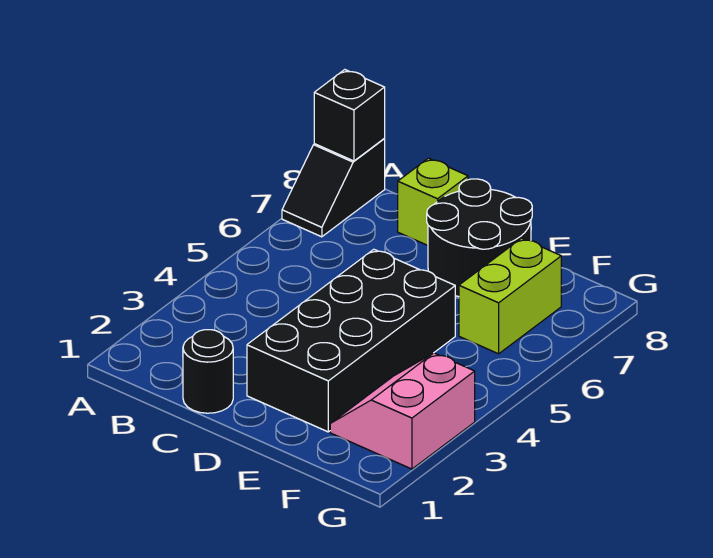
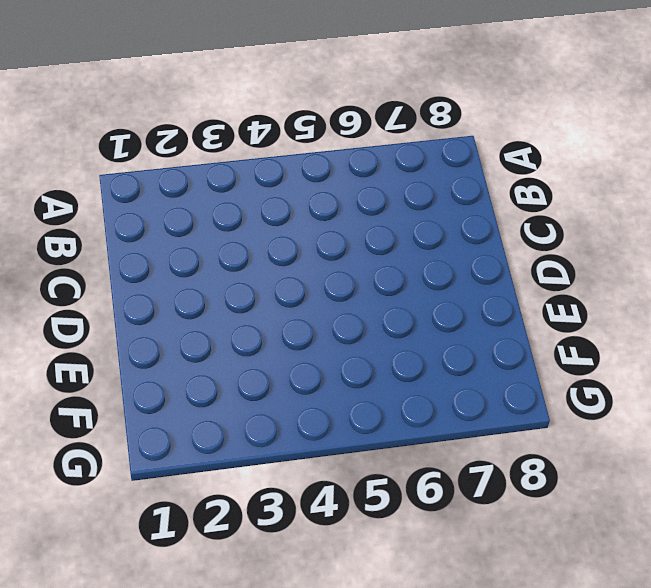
none -> black slope A7:A8 level 1 top 8
none -> black round brick C1 level 1

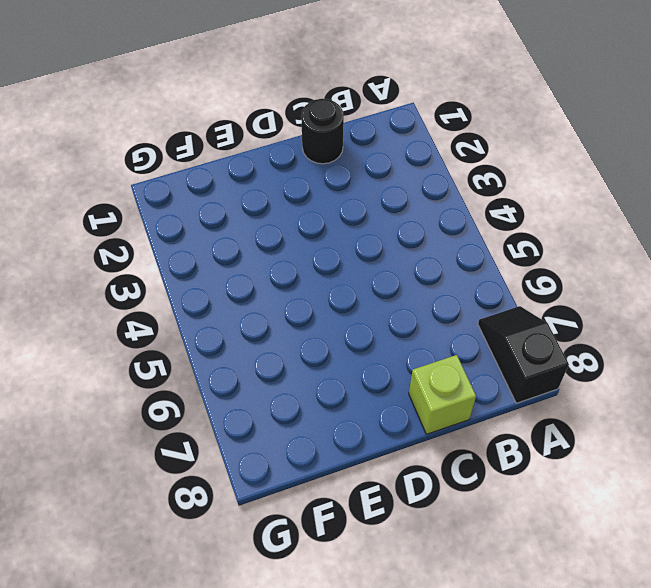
none -> black brick D2:E5 level 1
none -> black round brick D7:E8 level 1

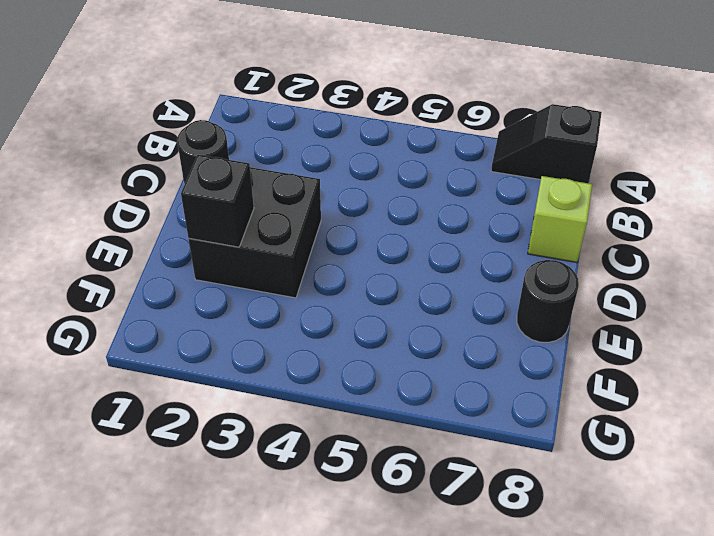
black brick D2:E3 level 1 -> black brick D2:E5 level 1
black brick E2 level 2 -> black brick A8 level 2
black round brick E8 level 1 -> black round brick D7:E8 level 1
none -> pink slope F2:G3 level 1 top G
none -> lime brick F6:F7 level 1

